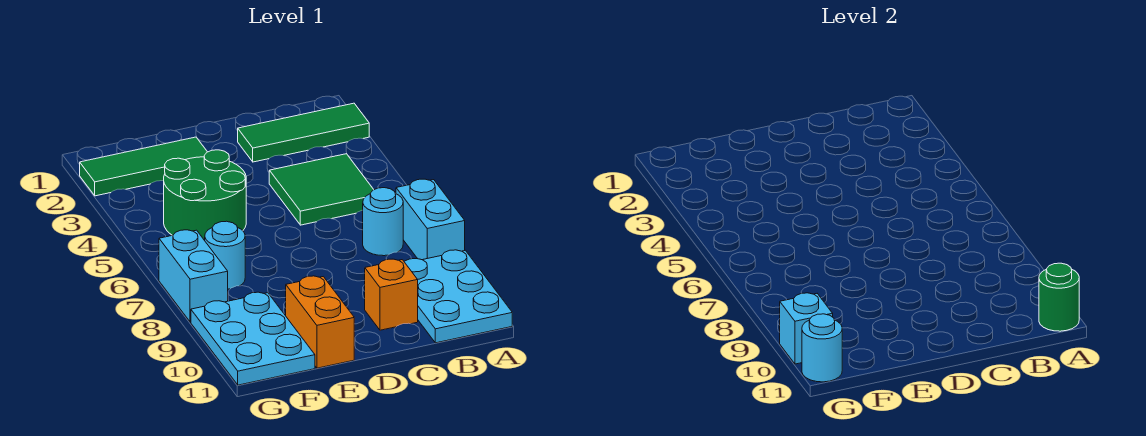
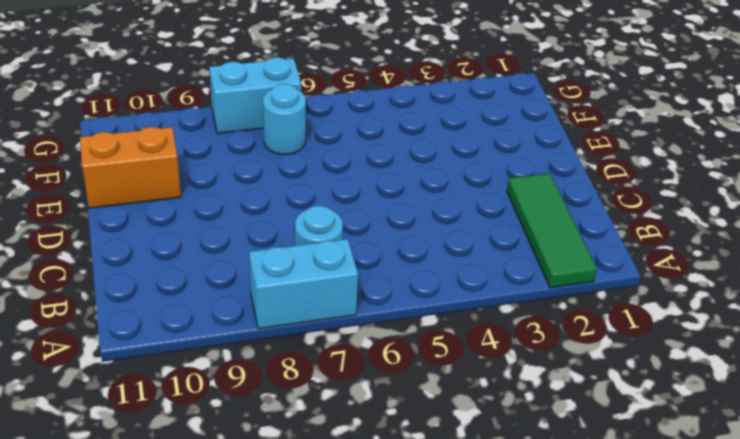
none -> cyan plate A9:B11 level 1
none -> green tile B4:C5 level 1
none -> orange brick C10 level 1

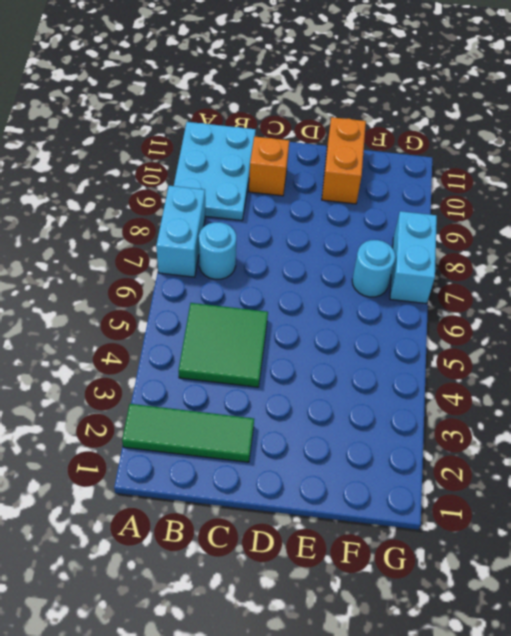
none -> green tile E2:G2 level 1
none -> green round brick E4:F5 level 1
none -> cyan plate F9:G11 level 1

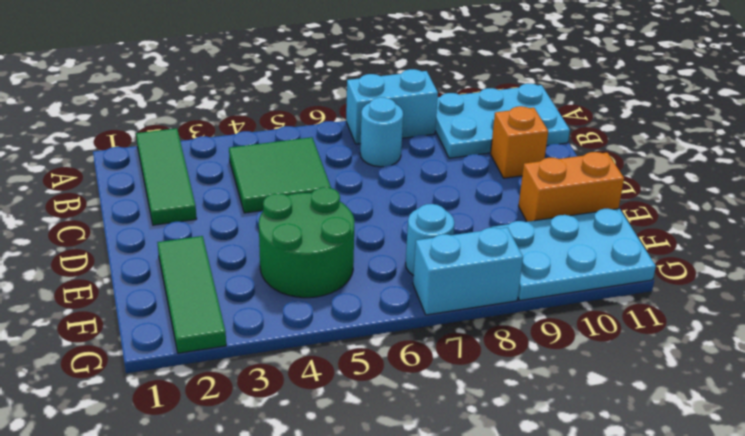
none -> green round brick A11 level 2
none -> cyan brick G10 level 2
none -> cyan round brick G11 level 2

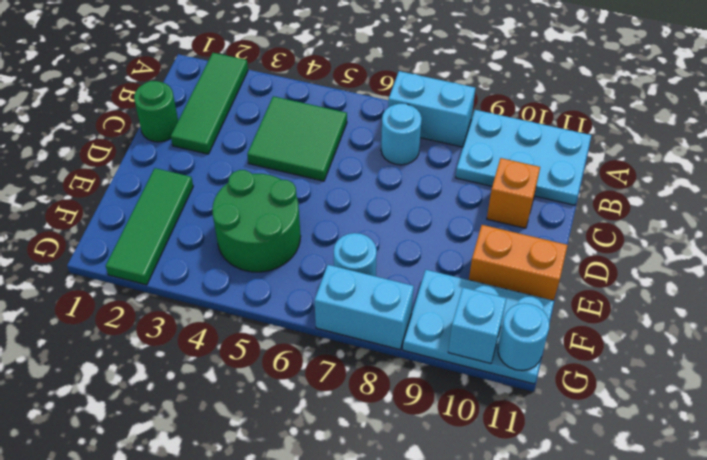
green round brick C1 level 1 -> green round brick A11 level 2

